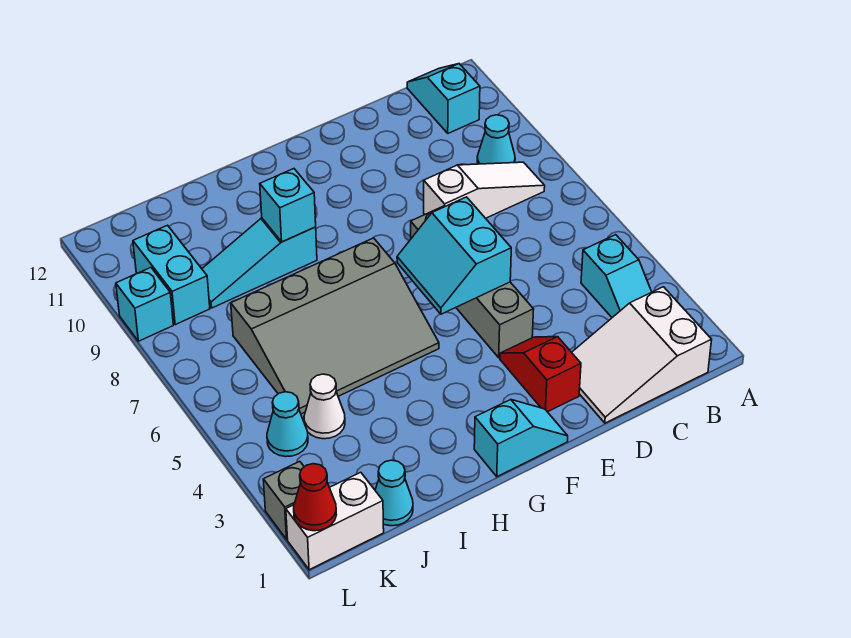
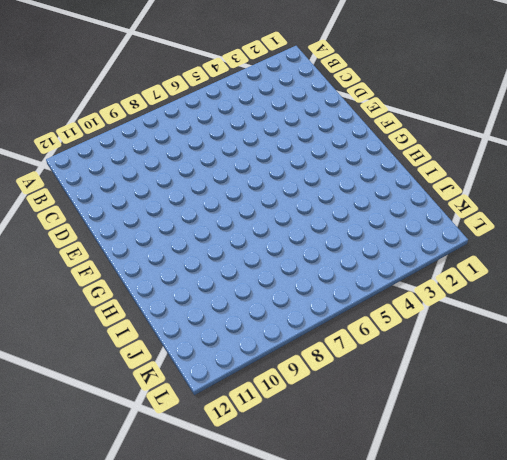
none -> white slope B1:D2 level 1 top B
none -> cyan slope B3:B4 level 1 top 4
none -> white slope B8:D8 level 1 top D

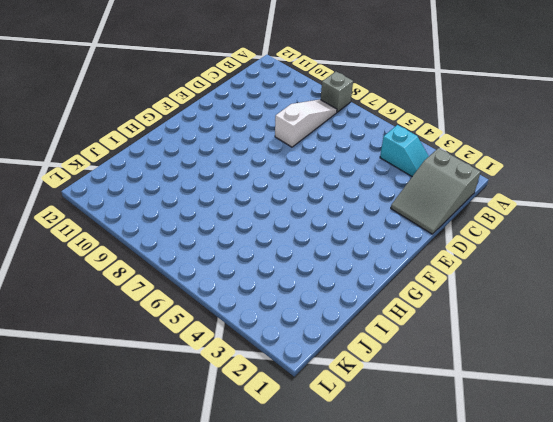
grey brick A8 level 1 -> grey brick L2 level 1
grey slope B1:D2 level 1 top B -> white slope B1:D2 level 1 top B
none -> cyan cone B9 level 1
none -> cyan slope B11:B12 level 1 top 11
none -> red slope E2:E3 level 1 top 2

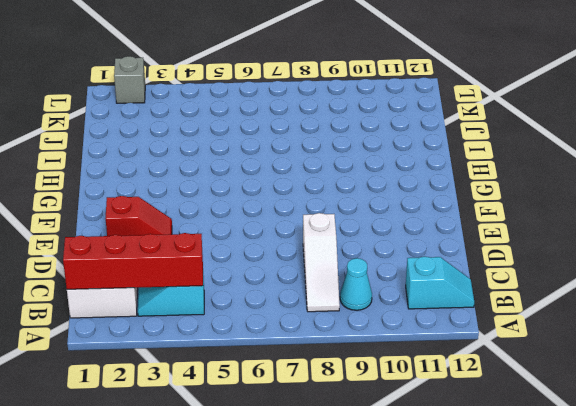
red brick B1:B4 level 2 -> none
none -> grey brick E4:E7 level 1
none -> cyan slope F1:G1 level 1 top G
none -> grey slope G5:J7 level 1 top 7

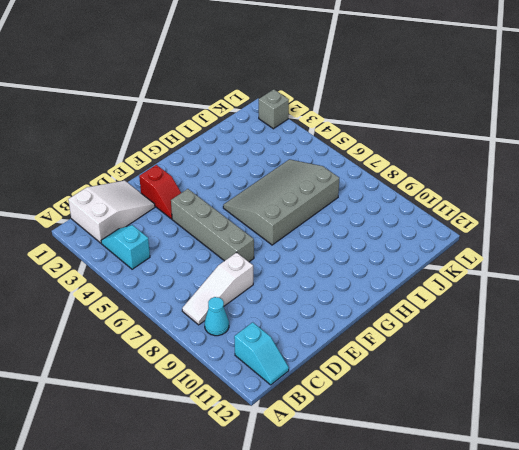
none -> cyan slope F1:G1 level 1 top G
none -> cyan slope H9:J9 level 1 top H
none -> cyan cone J1 level 1

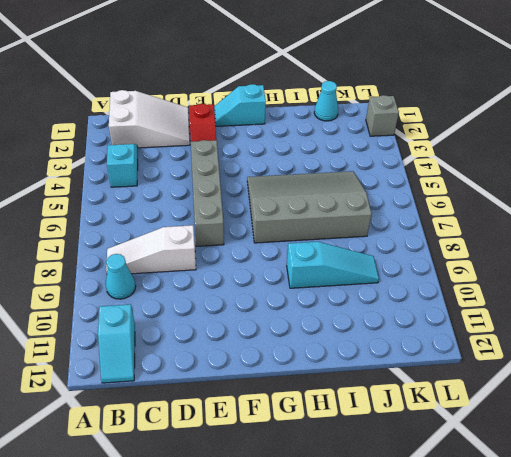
none -> white cone J4 level 1
none -> white brick K1:L1 level 1
none -> cyan cone K4 level 1

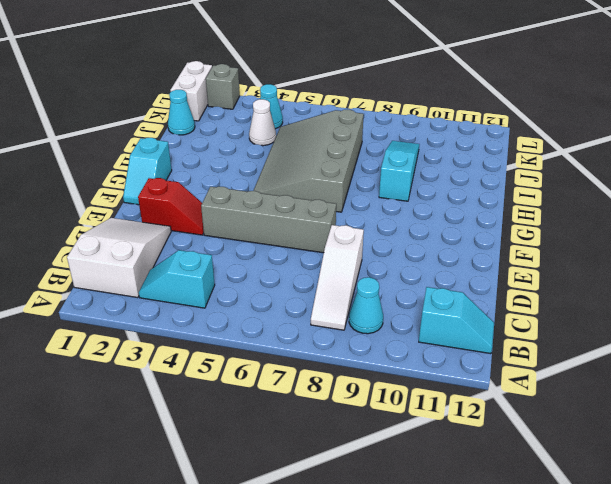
none -> cyan brick K9:K10 level 1
none -> cyan brick L9 level 1
none -> cyan slope E5:F6 level 2 top E

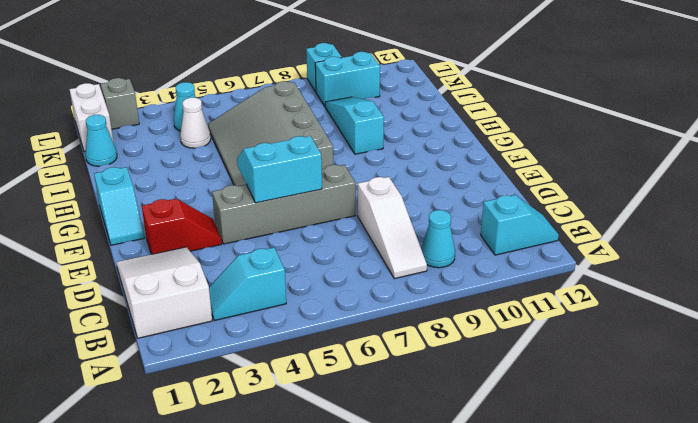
none -> cyan brick H9 level 2
none -> red cone L1 level 2

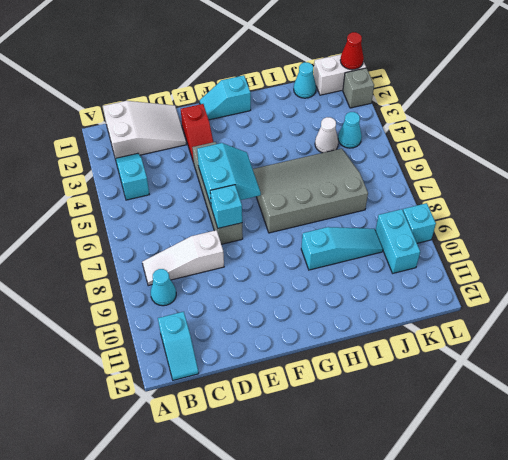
cyan brick E7 level 2 -> cyan brick H9 level 2

